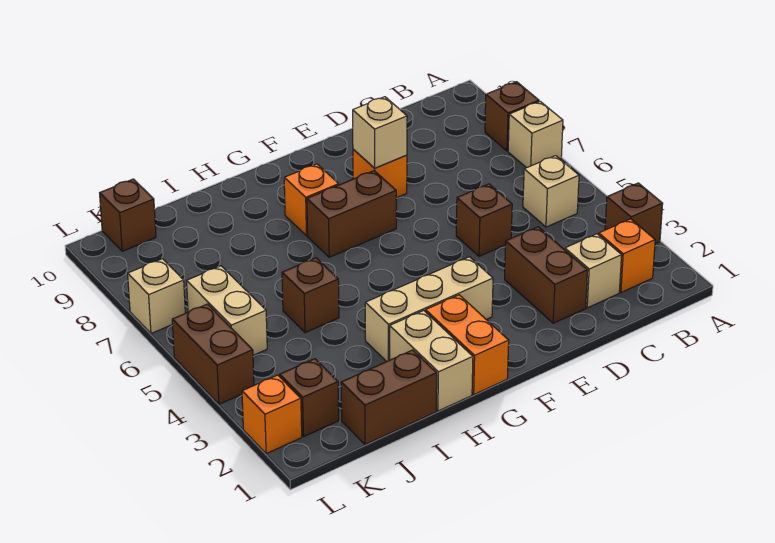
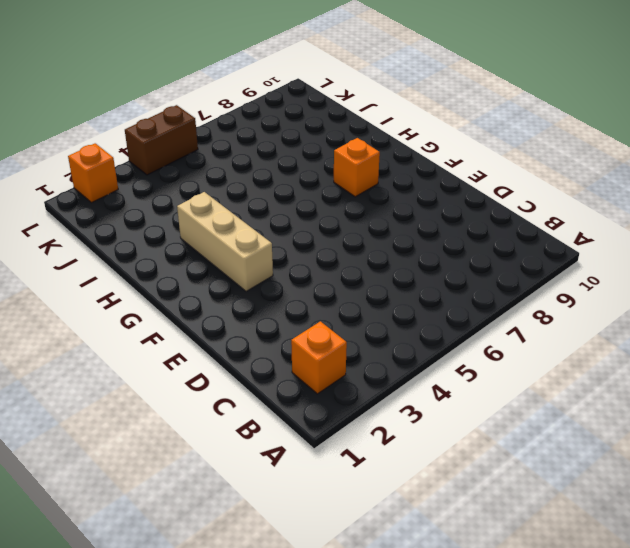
none -> brown brick A3 level 1
none -> tan brick A7 level 1
none -> brown brick A8 level 1

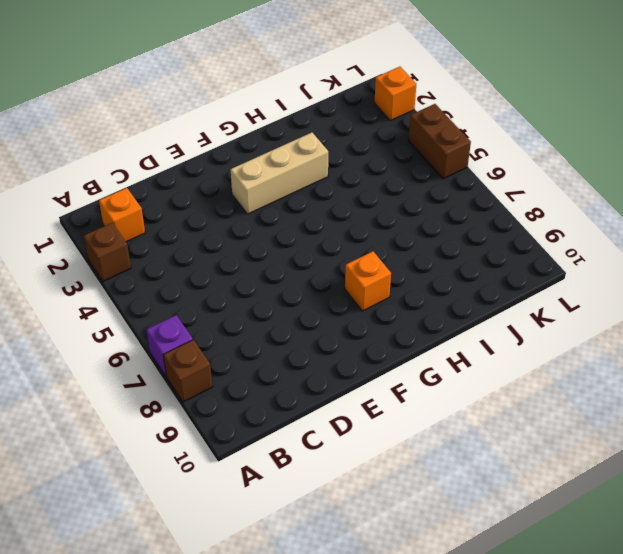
purple brick A7 level 1 -> tan brick A7 level 1
none -> tan brick B5 level 1
none -> tan brick C2 level 1
none -> brown brick D2:D3 level 1

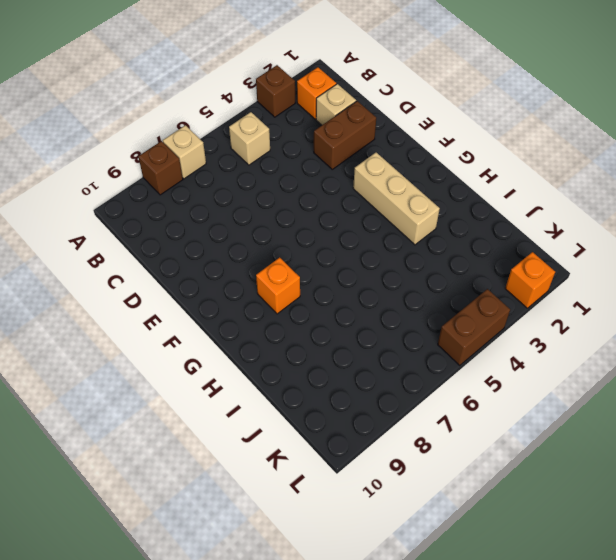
none -> brown brick D5 level 1
none -> orange brick E8 level 1
none -> brown brick F7:G7 level 1

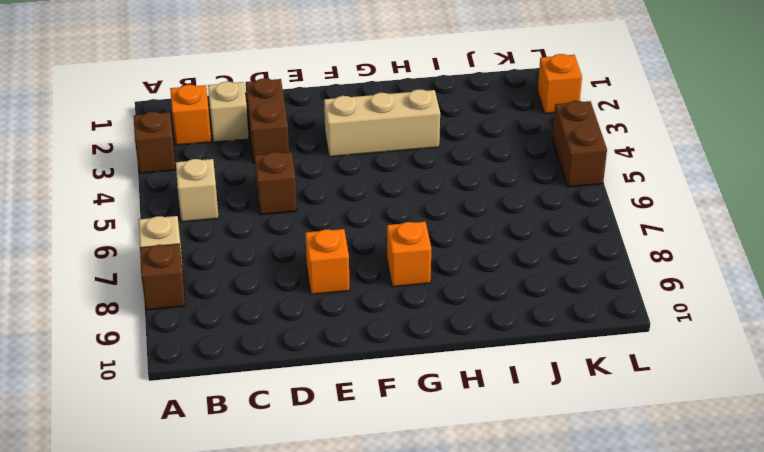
none -> brown brick F7:G7 level 1
none -> orange brick G1:G2 level 1
none -> tan brick H1:H2 level 1

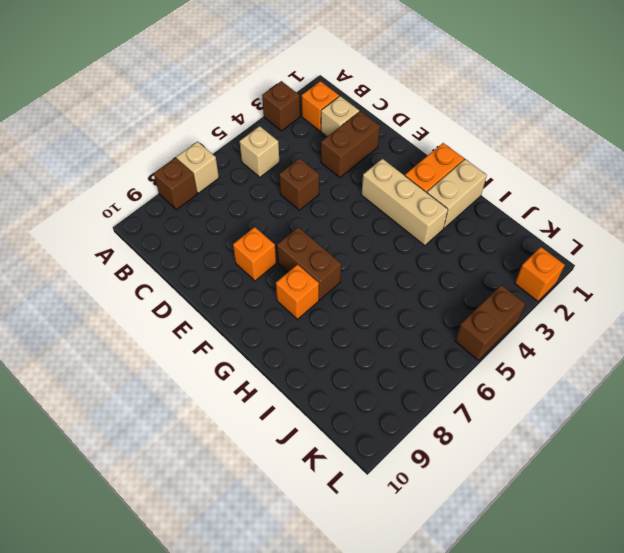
none -> brown brick I1:J1 level 1
none -> brown brick I5 level 1
none -> brown brick K2 level 1

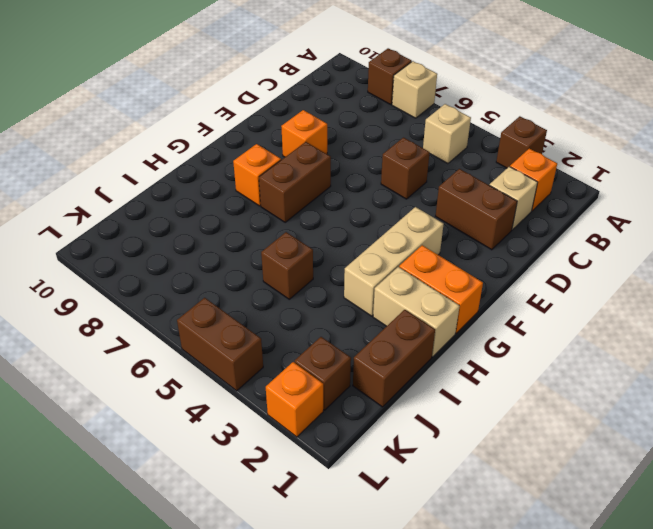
none -> tan brick K5:K6 level 1
none -> brown brick K10 level 1
none -> tan brick L7 level 1

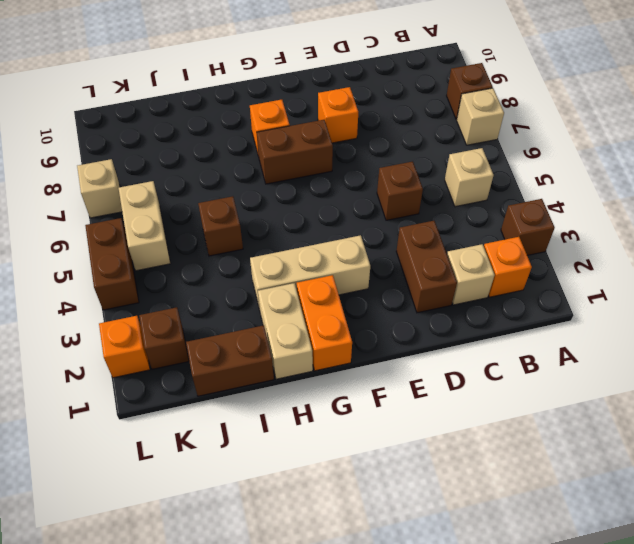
none -> brown brick K10 level 1
none -> tan brick E8 level 2

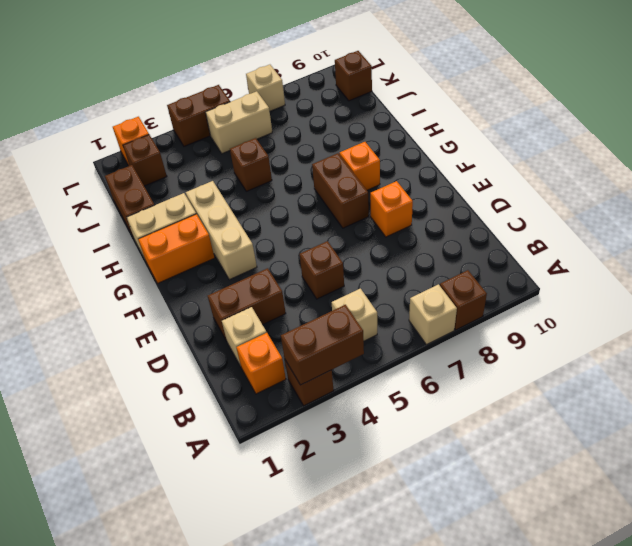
brown brick A3:A4 level 2 -> none
none -> tan brick E8 level 2

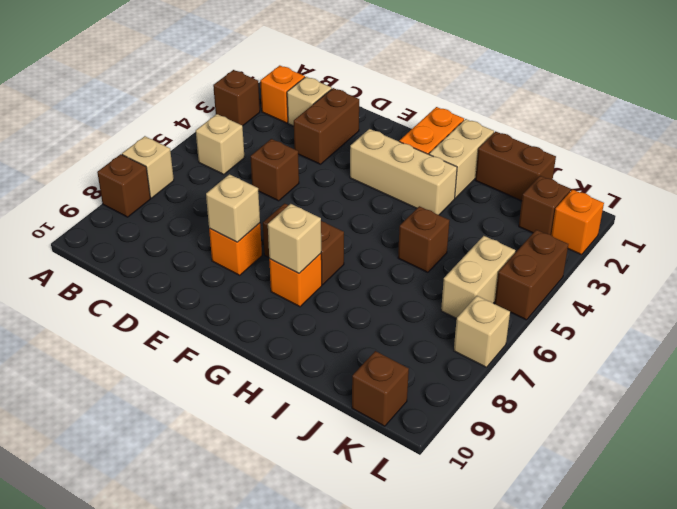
tan brick G8 level 2 -> none

